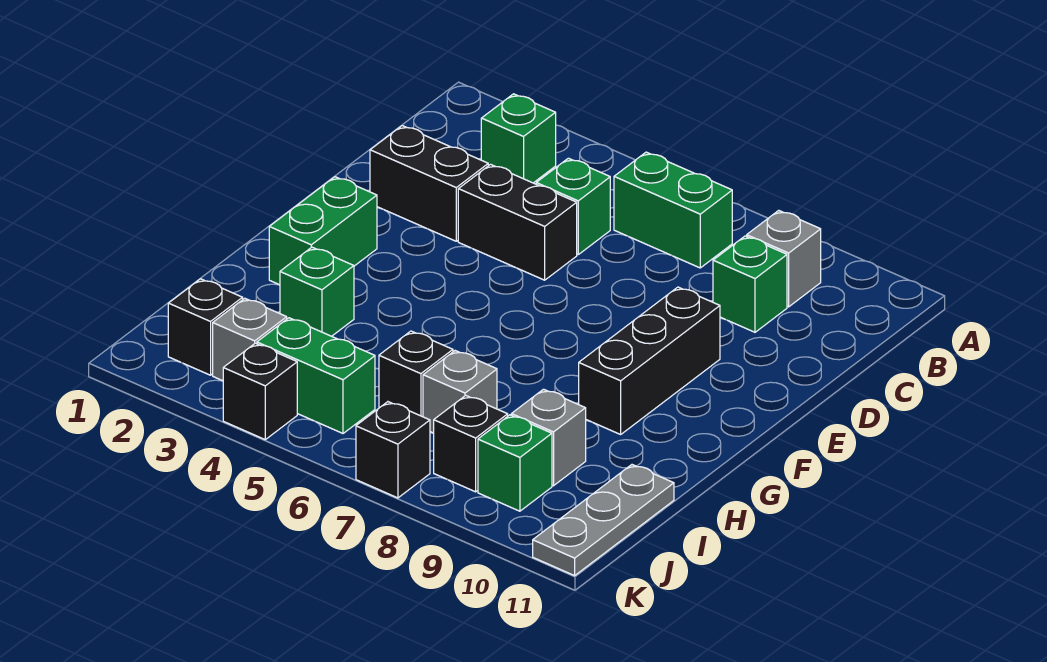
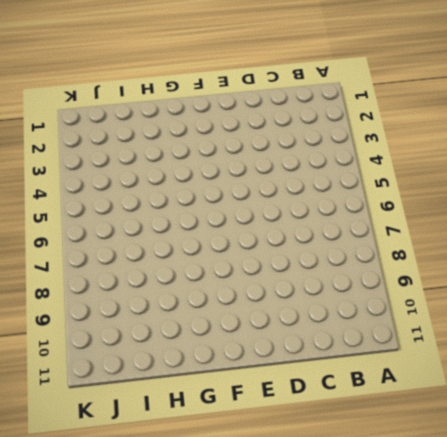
none -> green brick B3 level 1
none -> green brick B6:B7 level 1
none -> grey brick B9 level 1

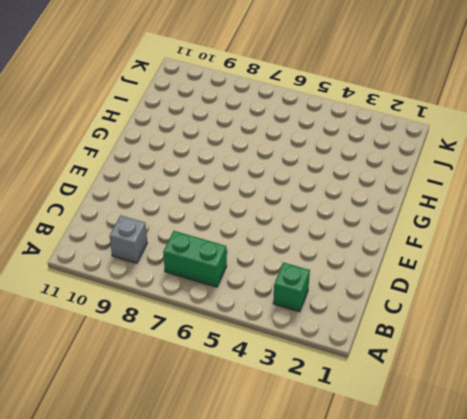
none -> green brick C5 level 1
none -> green brick C9 level 1
none -> black brick D2:D3 level 1

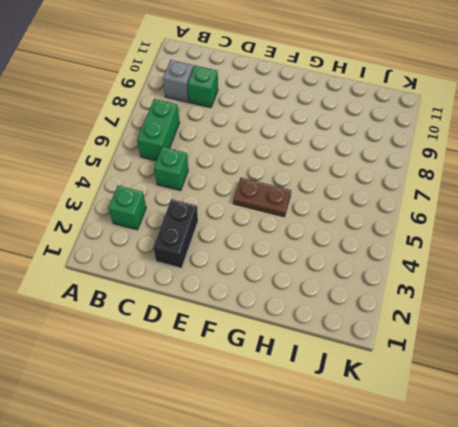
brown plate F5:G5 level 1 -> none
none -> black brick D4:D5 level 1
none -> black brick E9:G9 level 1
none -> green brick F2:G2 level 1

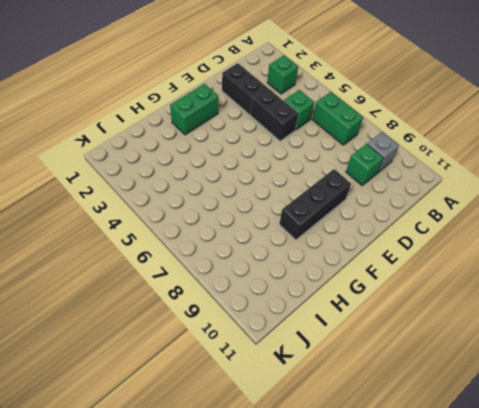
none -> green brick H3 level 1
none -> black brick I6 level 1
none -> grey brick I7 level 1

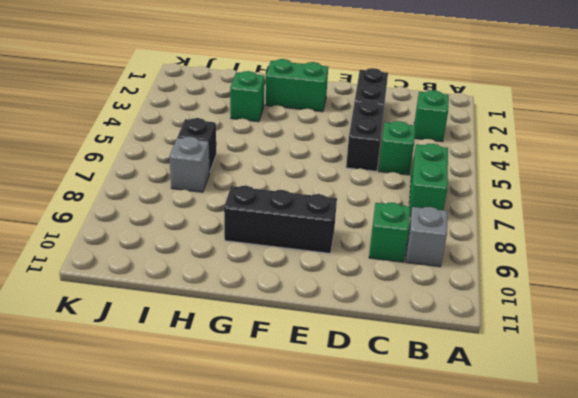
none -> grey brick I9 level 1
none -> grey plate I11:K11 level 1
none -> black brick J2 level 1

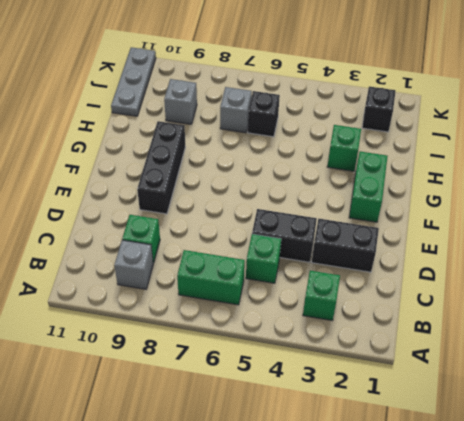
none -> grey brick J3 level 1
none -> green brick J4:J5 level 1
none -> black brick J8 level 1

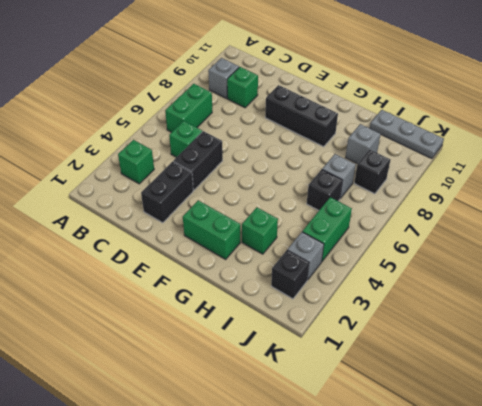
none -> green brick J9 level 1
none -> black brick K4 level 1
none -> black brick K7 level 1

